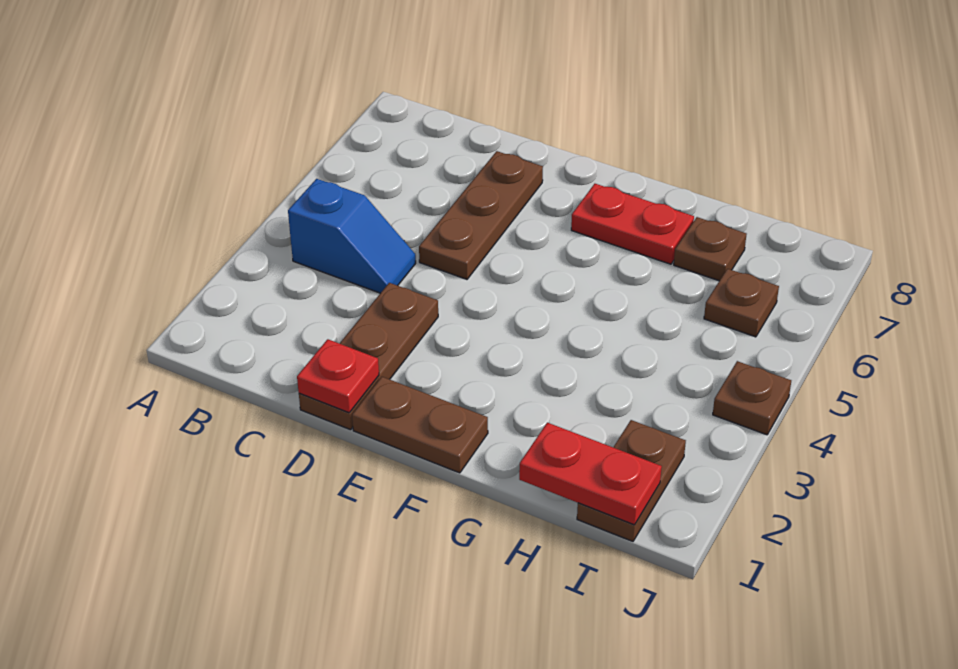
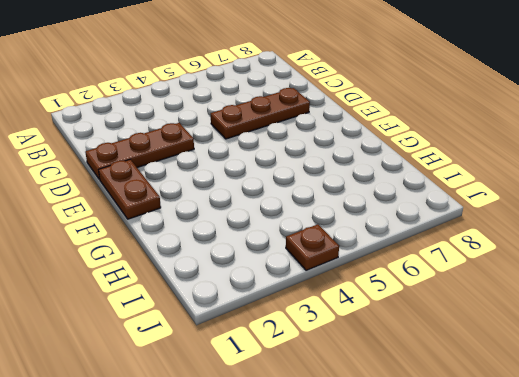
none -> blue slope B4:C4 level 1 top B
none -> red plate F7:G7 level 1

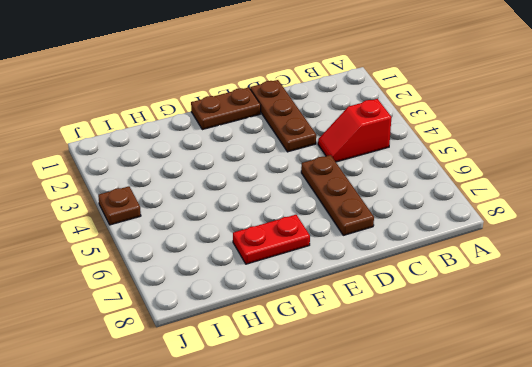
red slope B4:C4 level 1 top B -> blue slope B4:C4 level 1 top B
none -> brown plate H7 level 1
none -> brown plate I1:I2 level 1

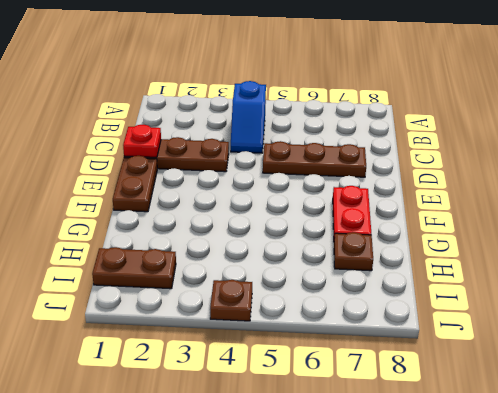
none -> brown plate I6 level 1
none -> red plate H1:I1 level 2

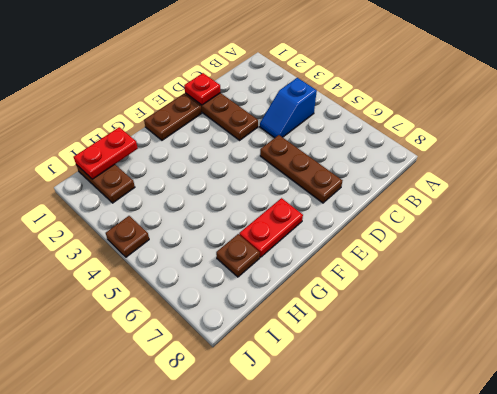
none -> brown plate I6 level 1

